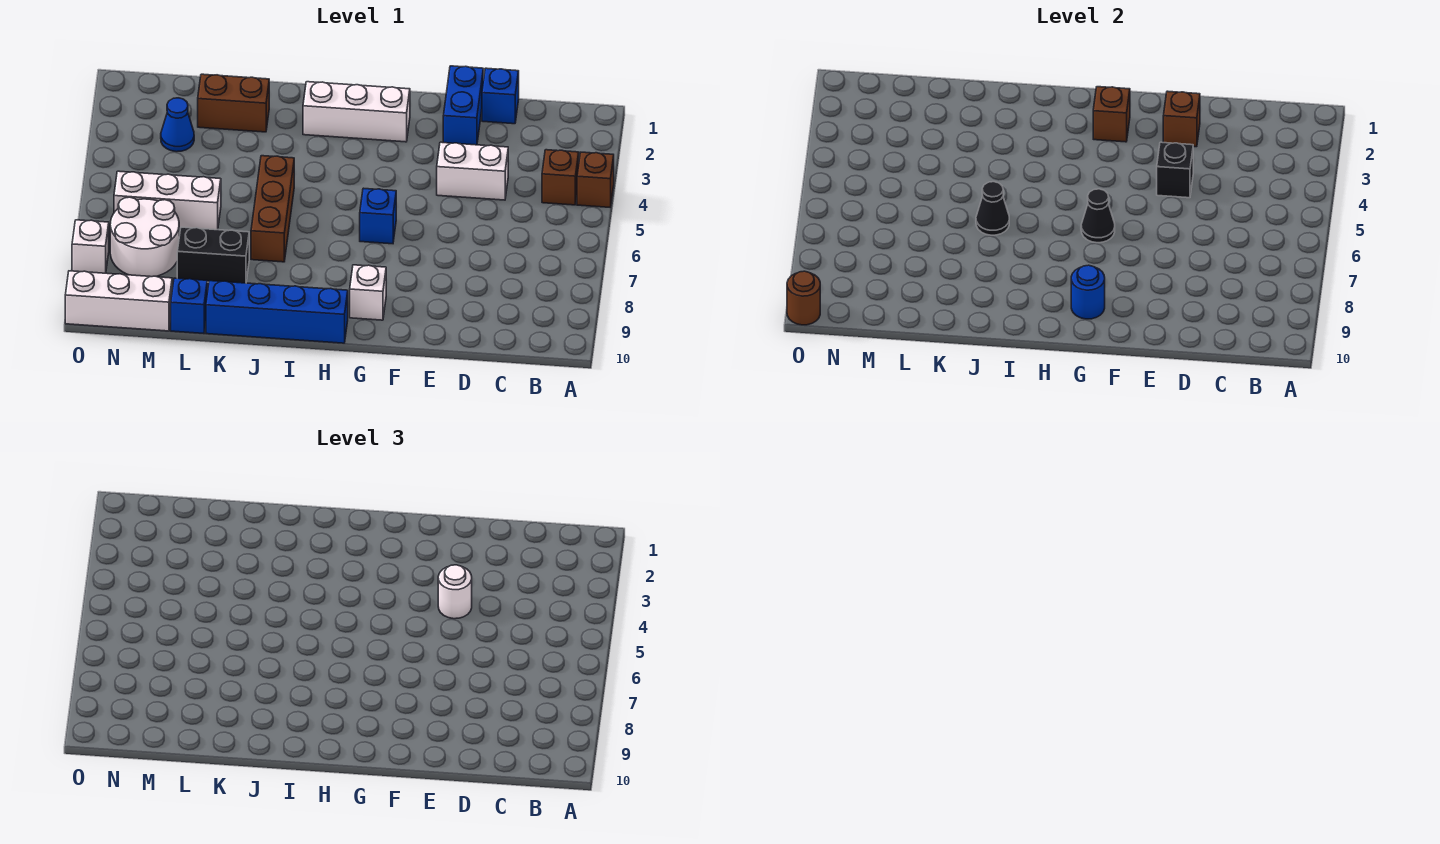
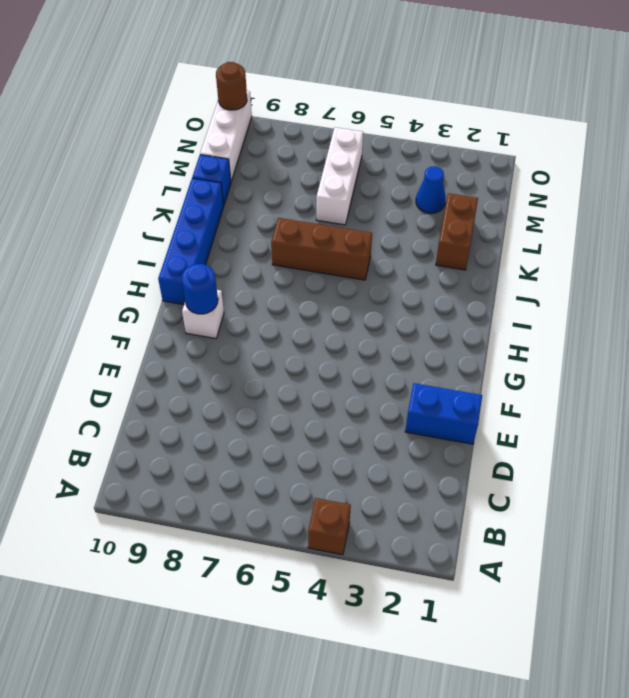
none -> brown brick B4 level 1
none -> blue brick D1 level 1
none -> white brick D4:E4 level 1

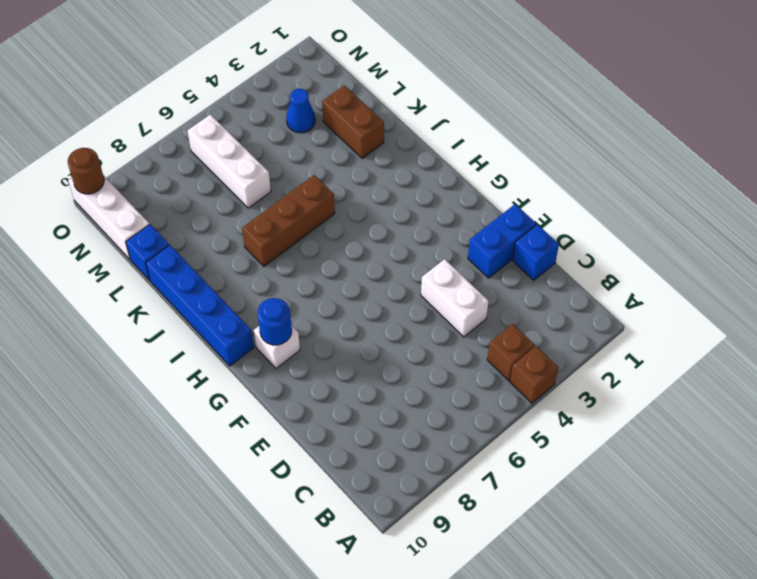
none -> white brick G2:I2 level 1
none -> blue brick G6 level 1
none -> black brick K8:L8 level 1

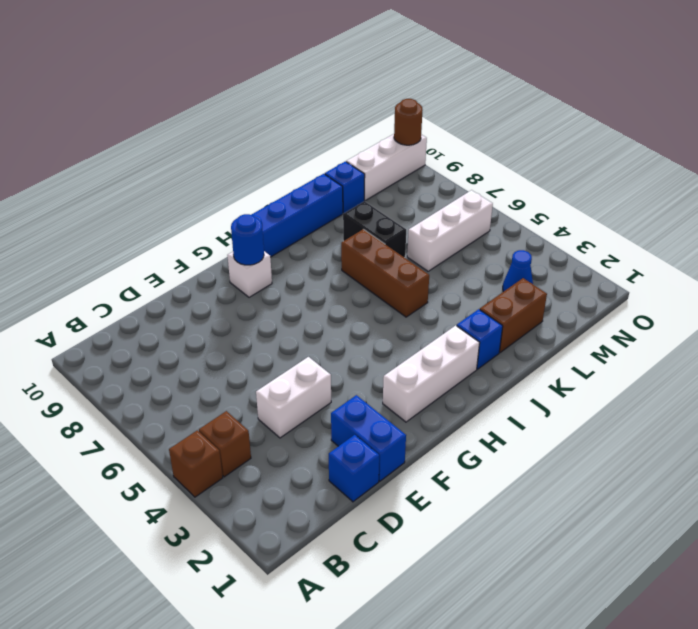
blue brick J2 level 1 -> blue brick G6 level 1
black brick K7:K8 level 1 -> black brick K8:L8 level 1
none -> white round brick M7:N8 level 1
none -> white brick O8 level 1
none -> brown brick E2 level 2

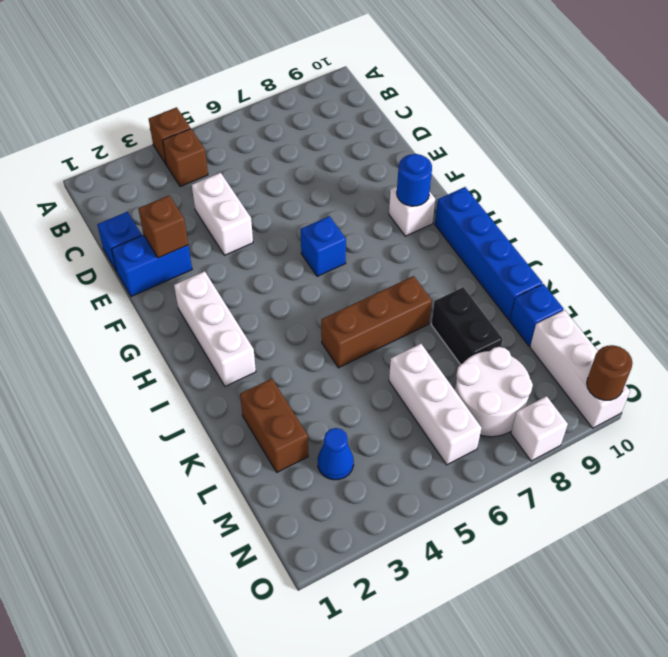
none -> black brick E4 level 2
none -> brown brick G2 level 2
none -> black cone G6 level 2

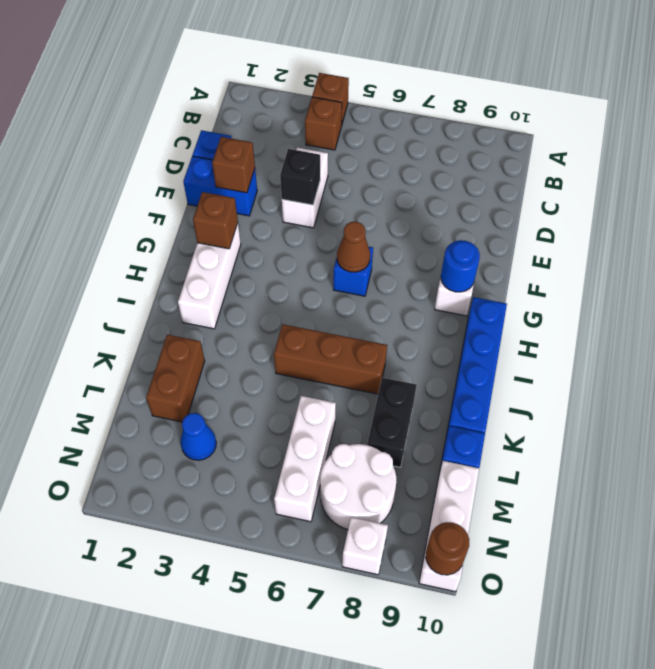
brown cone G6 level 2 -> black cone G6 level 2
none -> black cone J6 level 2
none -> white round brick E4 level 3

